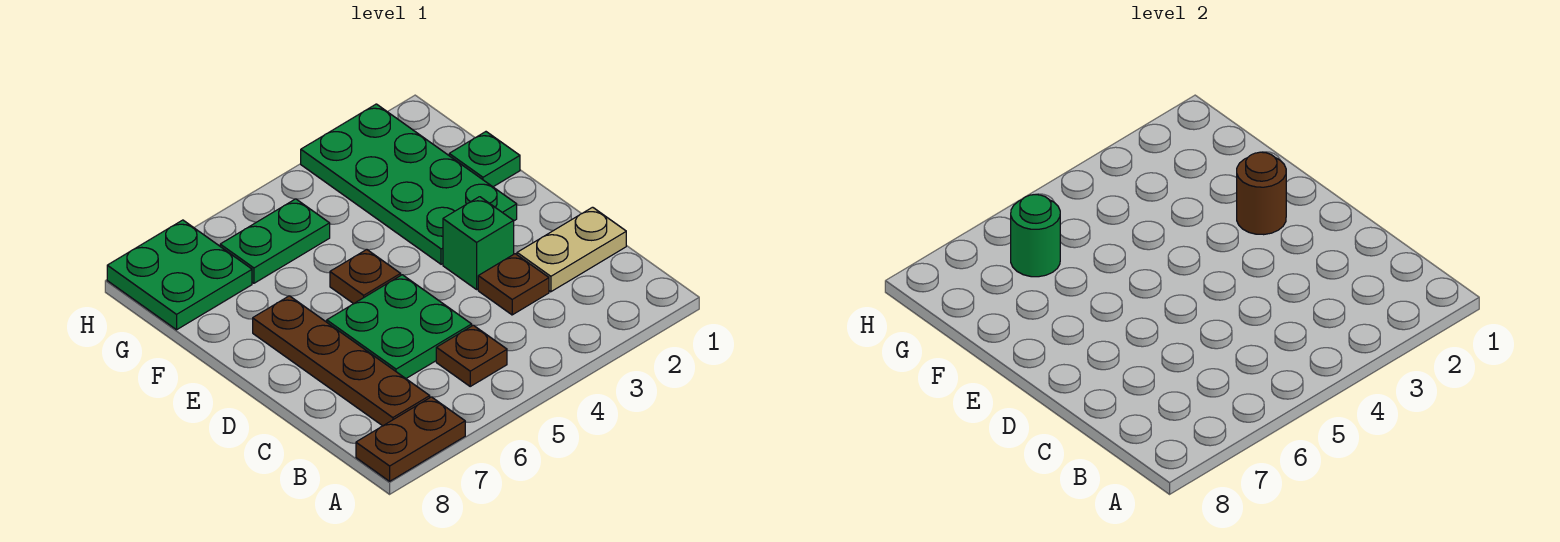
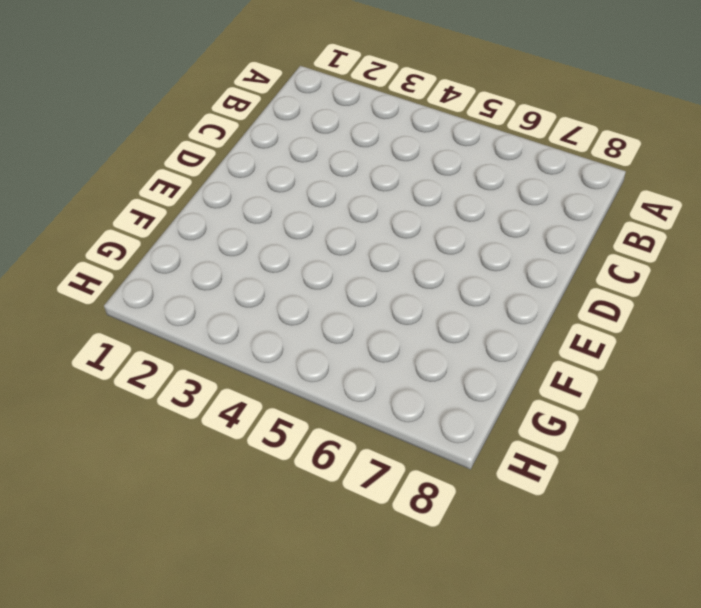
none -> brown plate A7:A8 level 1
none -> brown plate B5 level 1
none -> brown plate B7:E7 level 1

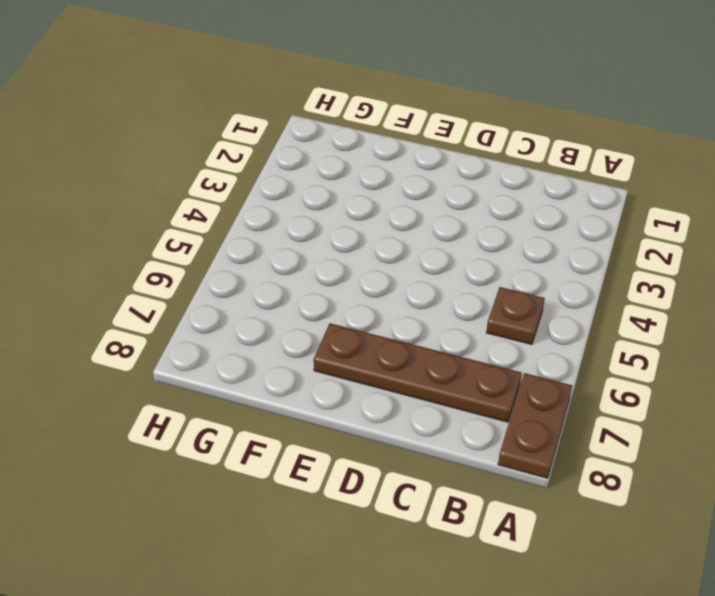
none -> tan plate C1:C2 level 1
none -> brown plate C3 level 1
none -> green plate C5:D6 level 1

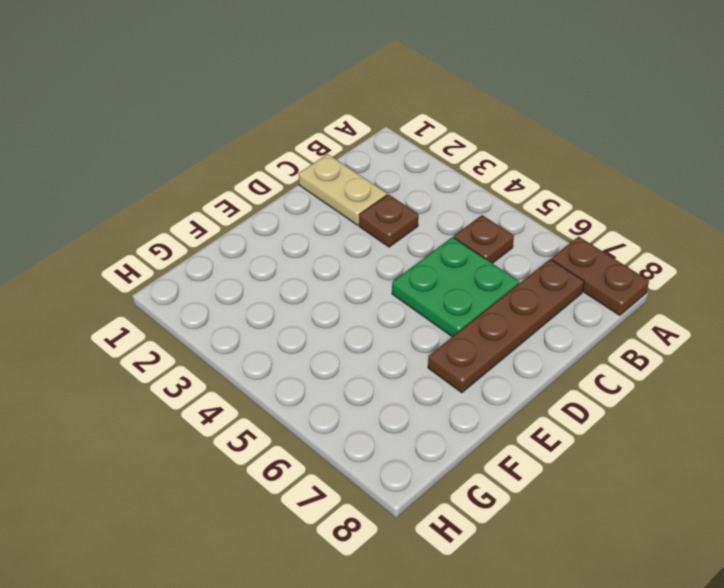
none -> green brick D3 level 1
none -> green plate E2:H3 level 1
none -> brown plate E5 level 1

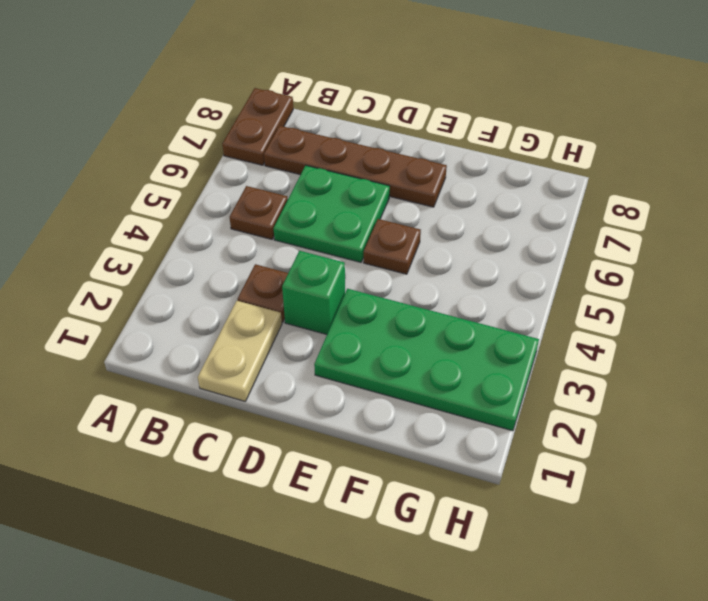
none -> green plate F1 level 1
none -> green plate G5:G6 level 1
none -> green plate G7:H8 level 1

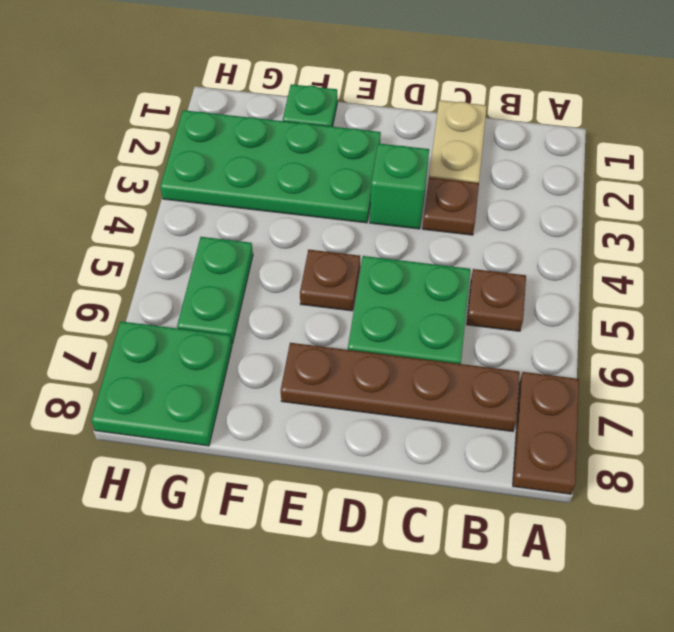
none -> brown round brick E2 level 2
none -> green round brick G6 level 2

